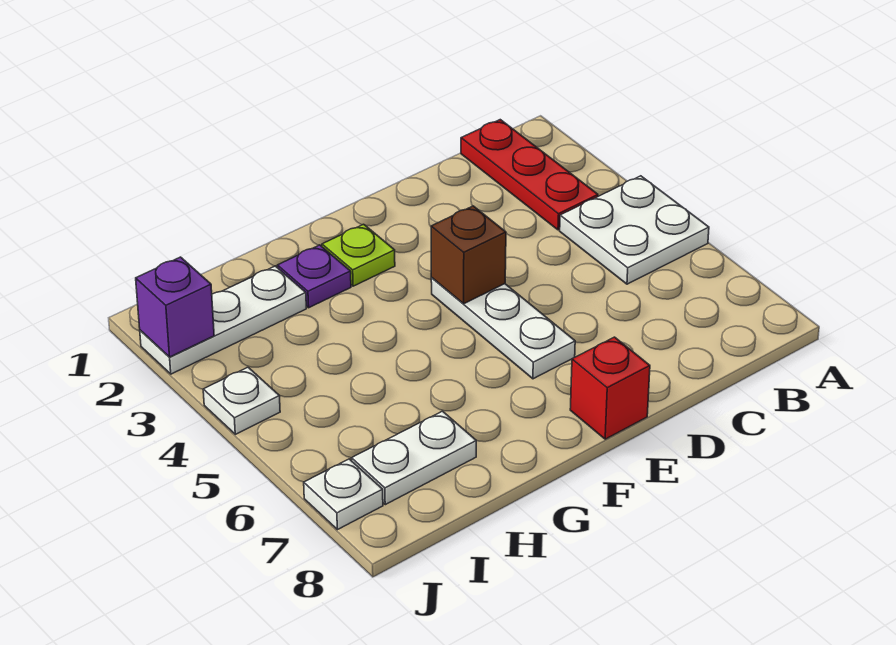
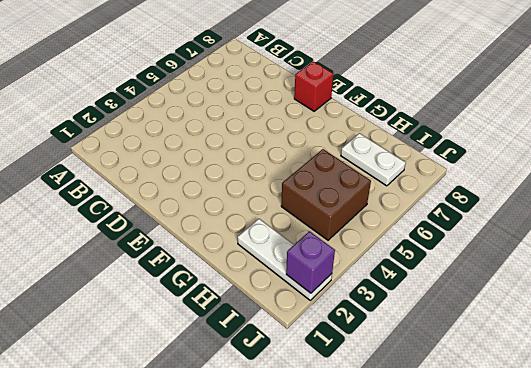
brown brick H4:I5 level 1 -> none
none -> white plate A4:B5 level 1
none -> red plate B1:B3 level 1
none -> white plate E4:E6 level 1

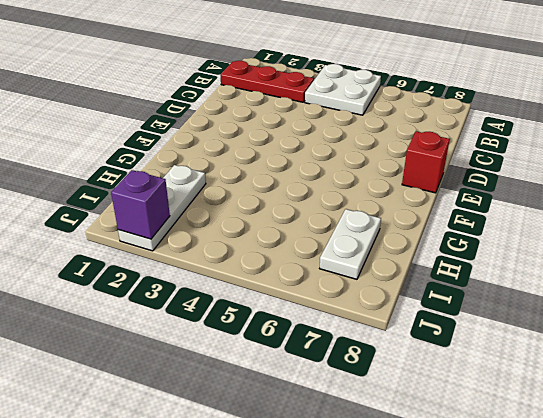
none -> white plate E4:E6 level 1
none -> lime plate F2 level 1
none -> purple plate G2 level 1

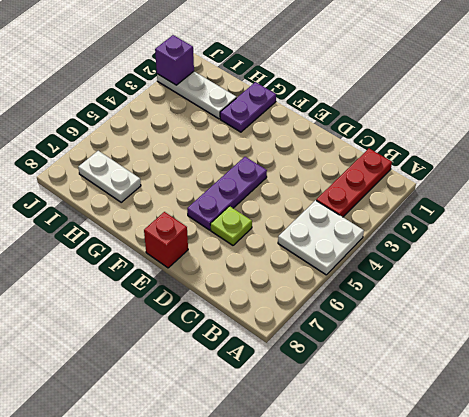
lime plate D6 level 1 -> lime plate F2 level 1
purple plate E4:E6 level 1 -> white plate E4:E6 level 1
purple plate G1:G2 level 1 -> purple plate G2 level 1
none -> white plate J4 level 1
none -> white plate J7 level 1
none -> brown brick E4 level 2

